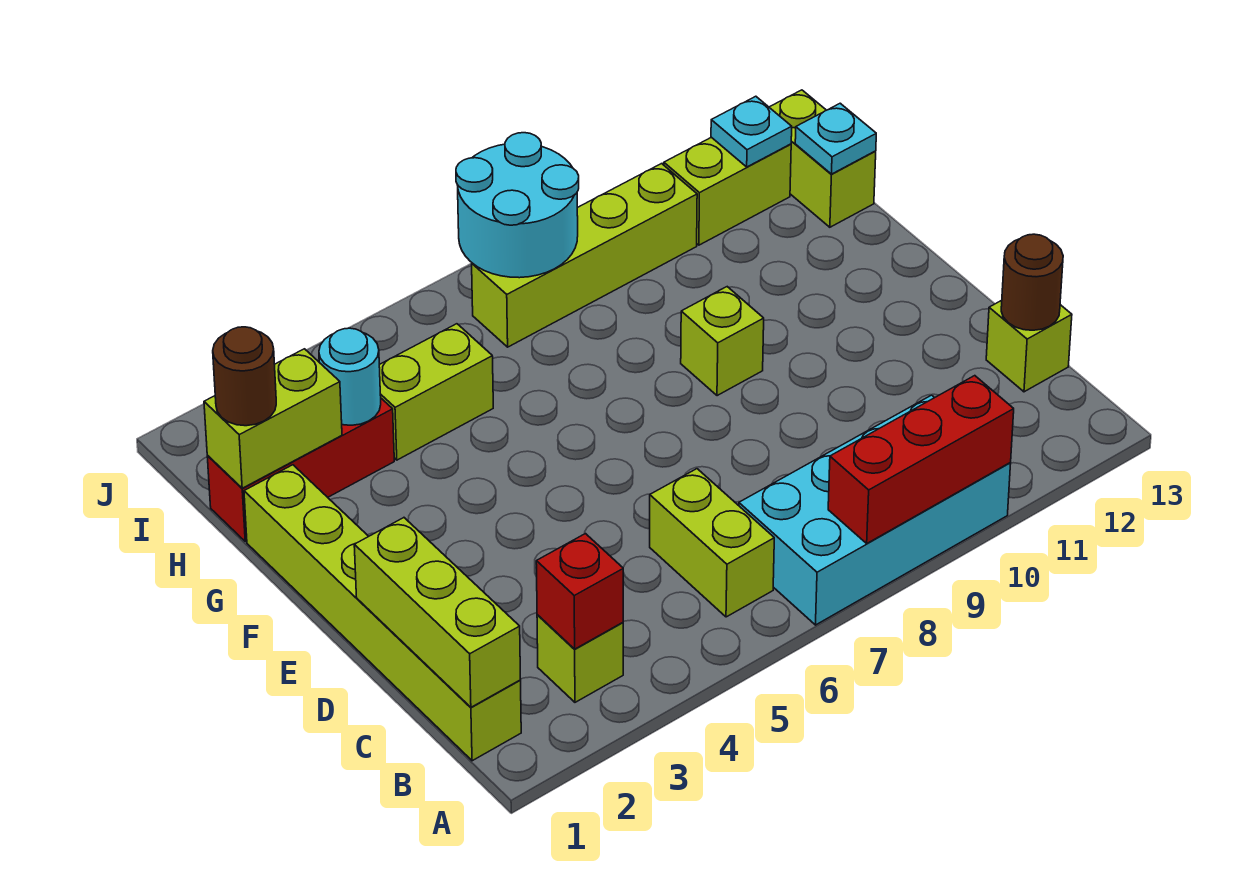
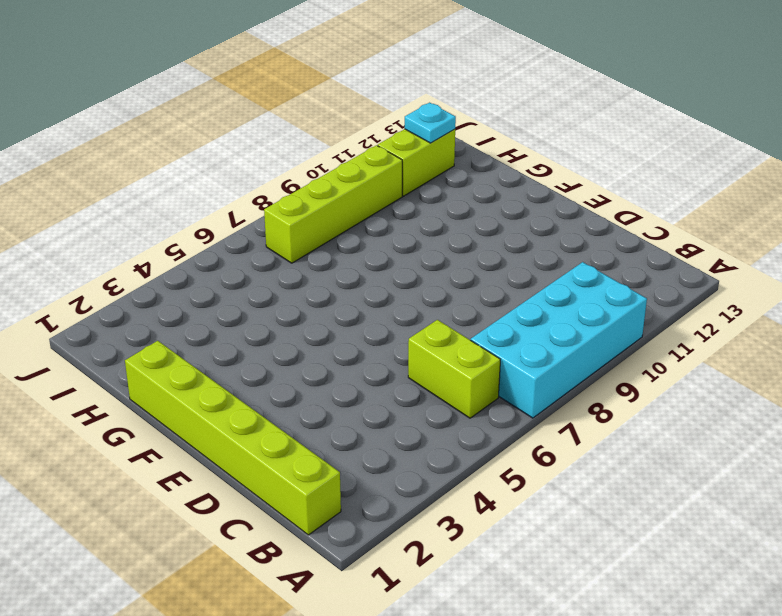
none -> lime brick B3 level 1
none -> lime brick C13 level 1
none -> lime brick F9 level 1

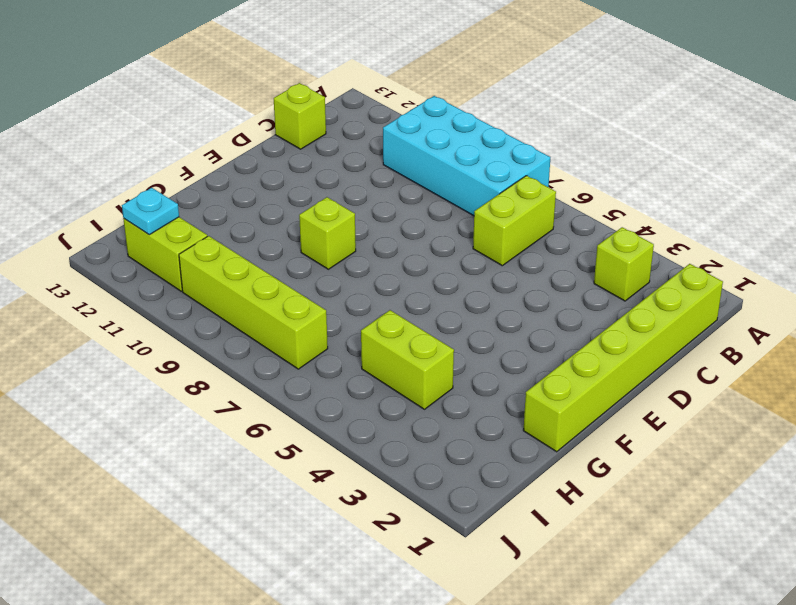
none -> red brick H1:H3 level 1
none -> lime brick H13:I13 level 1
none -> red brick A8:A10 level 2

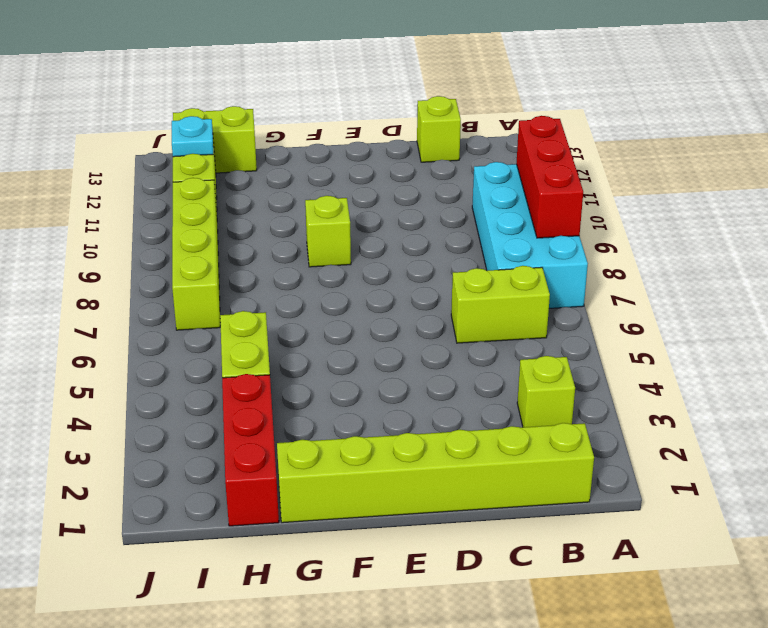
none -> lime brick B1:D1 level 2
none -> red brick B3 level 2
none -> brown round brick C13 level 2

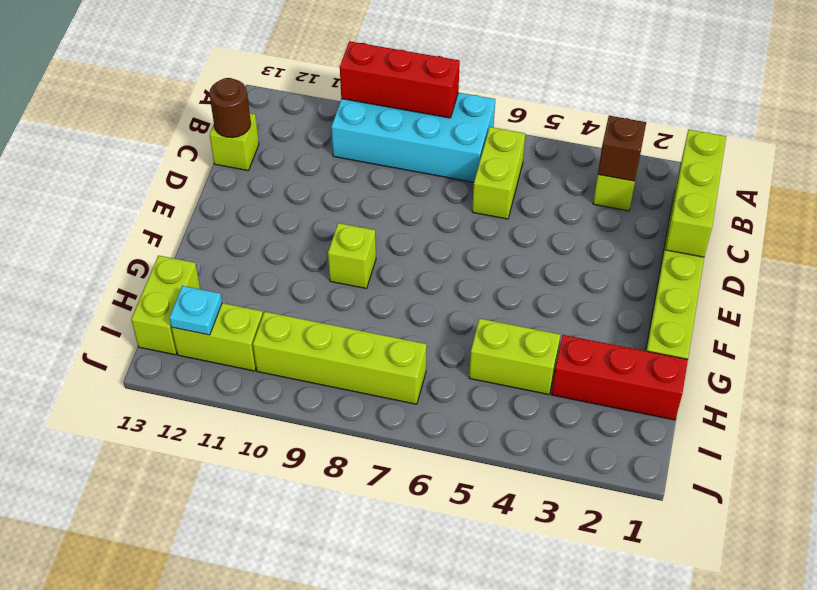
brown brick B3 level 2 -> red brick B3 level 2
none -> lime brick H1:H2 level 2
none -> cyan round brick H3 level 2
none -> cyan plate H13 level 2

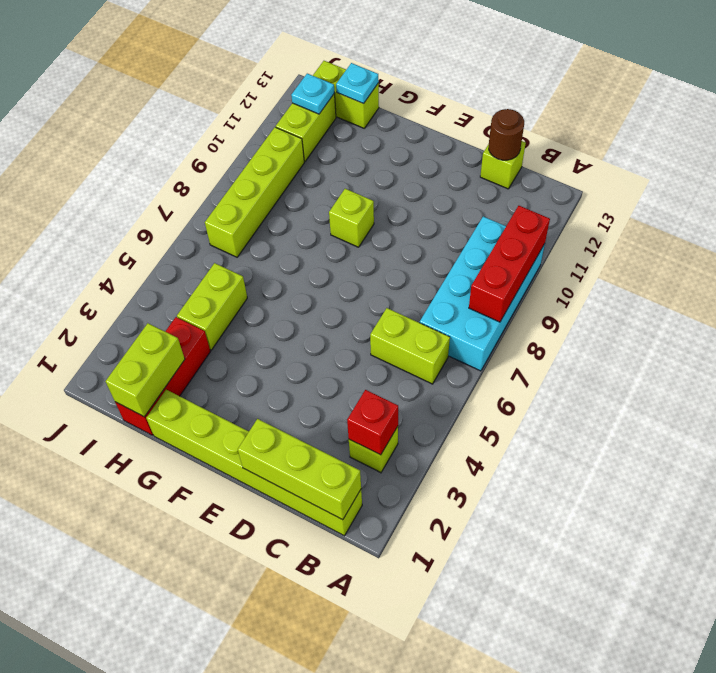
none -> cyan round brick H3 level 2
none -> cyan round brick I7:J8 level 2
none -> brown round brick H1 level 3

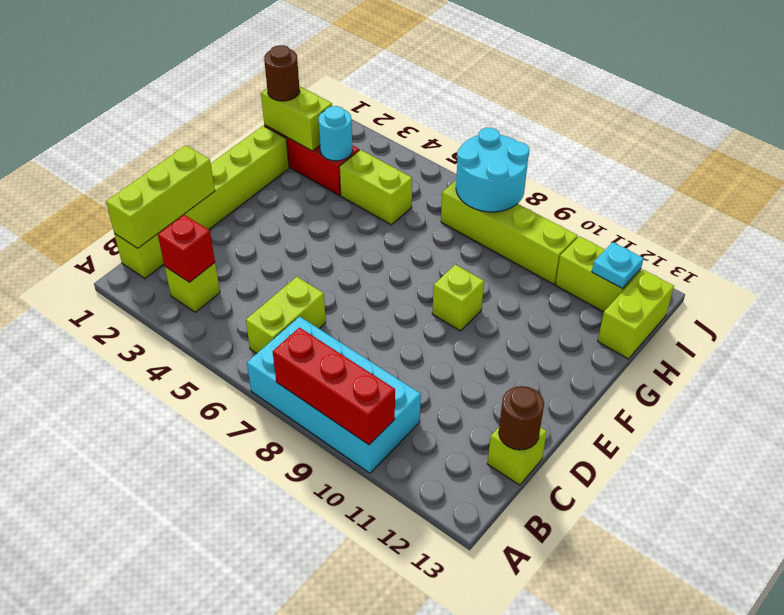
none -> cyan plate H13 level 2

